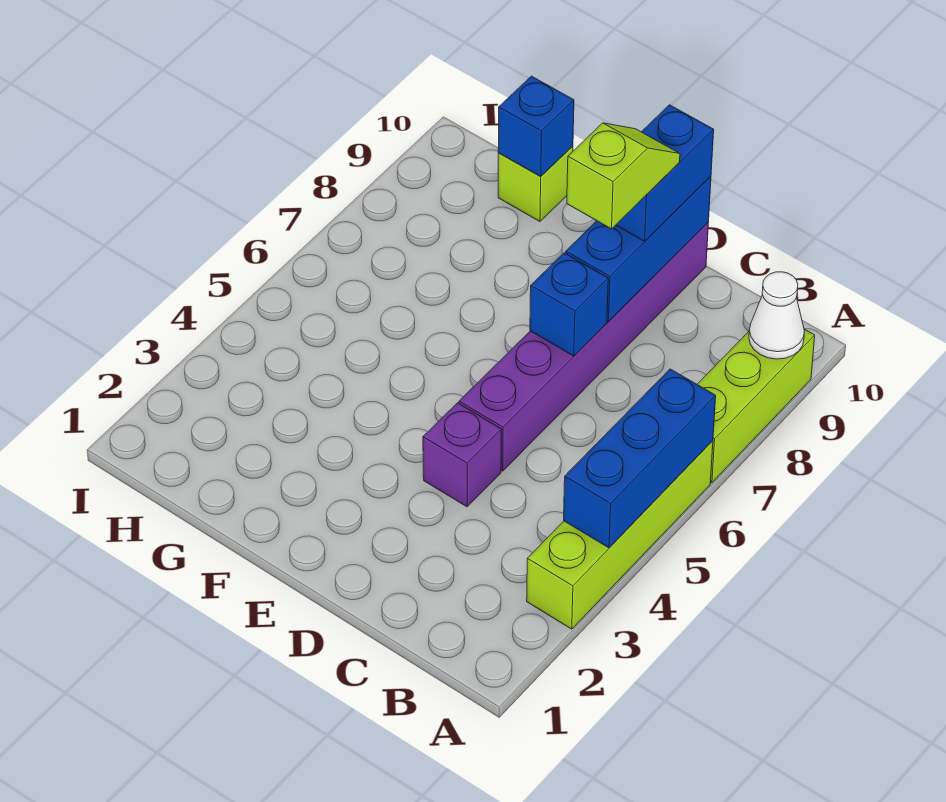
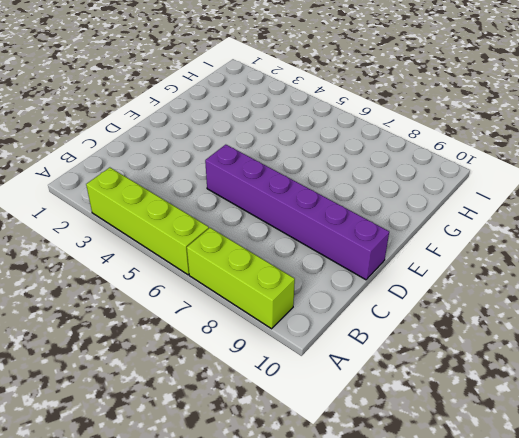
none -> purple brick D4 level 1
none -> lime brick G10 level 1
none -> blue brick A4:A6 level 2

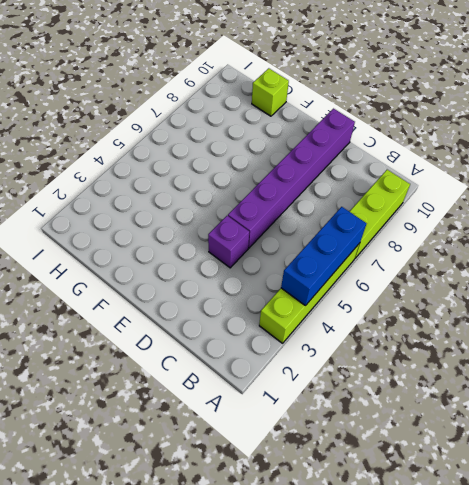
none -> white cone A9 level 2
none -> blue brick D7 level 2
none -> blue brick D8:D10 level 2

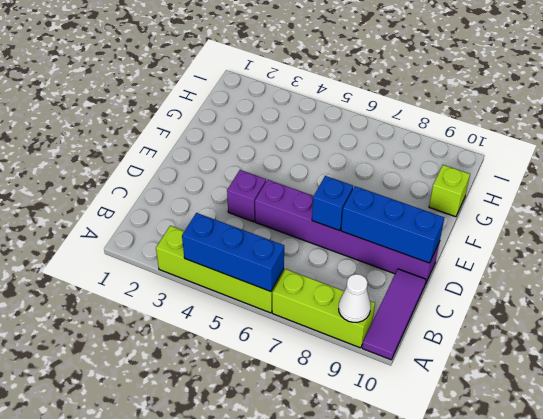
purple tile A10:C10 level 1 -> none
none -> blue brick G10 level 2
none -> blue brick D9:D10 level 3
none -> lime slope D8:D9 level 4 top 8

